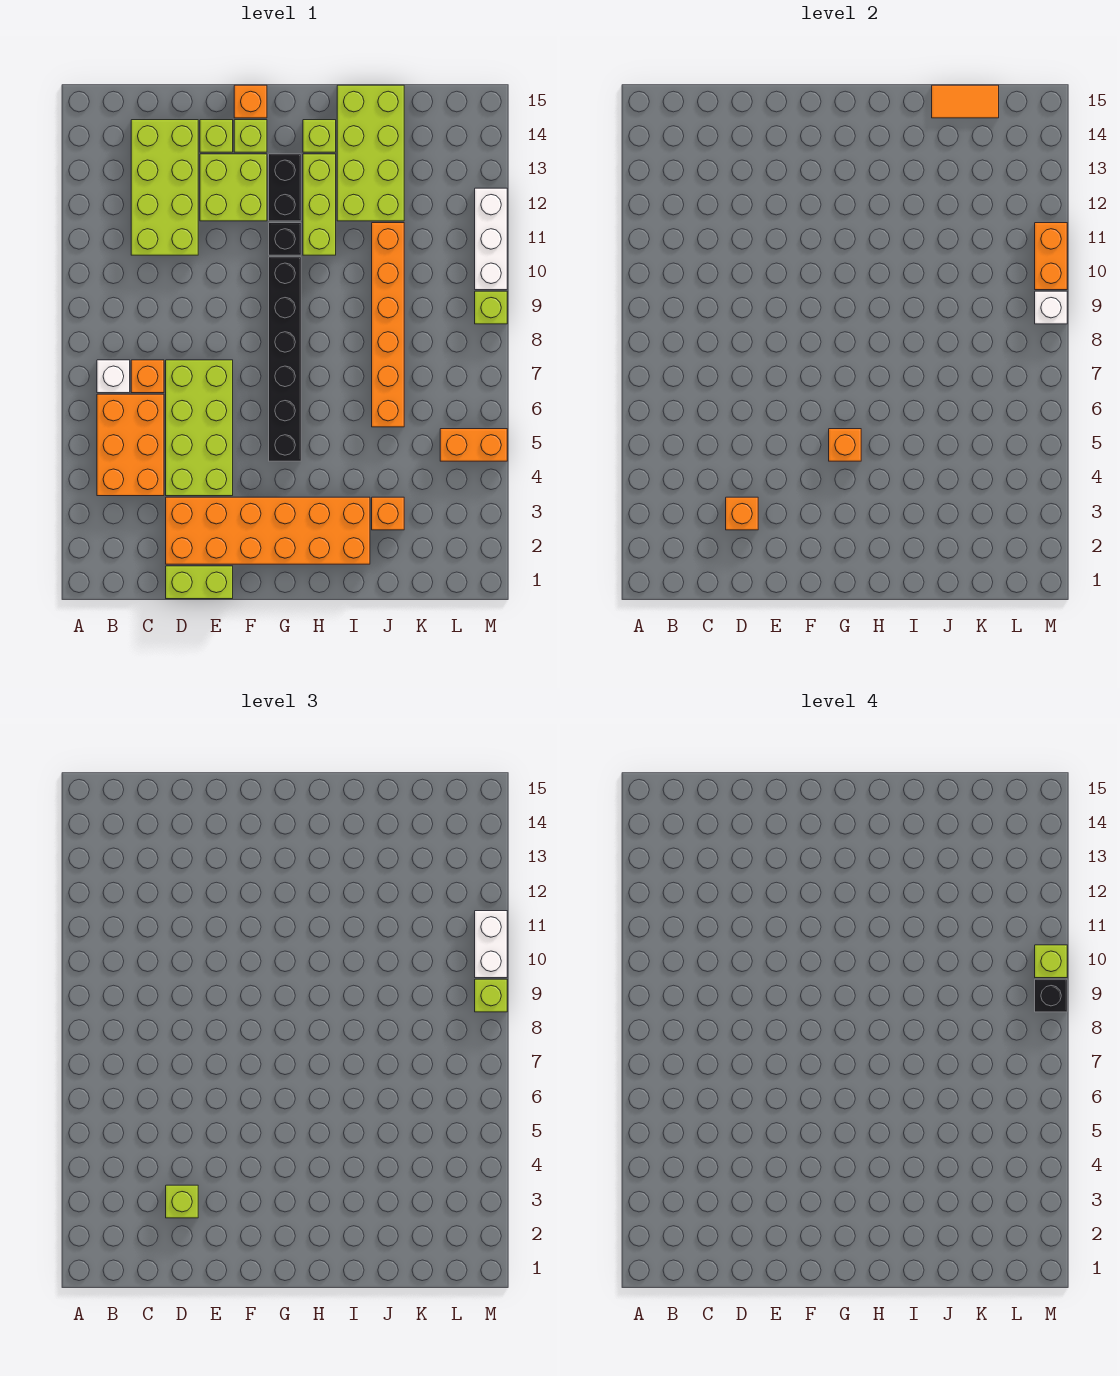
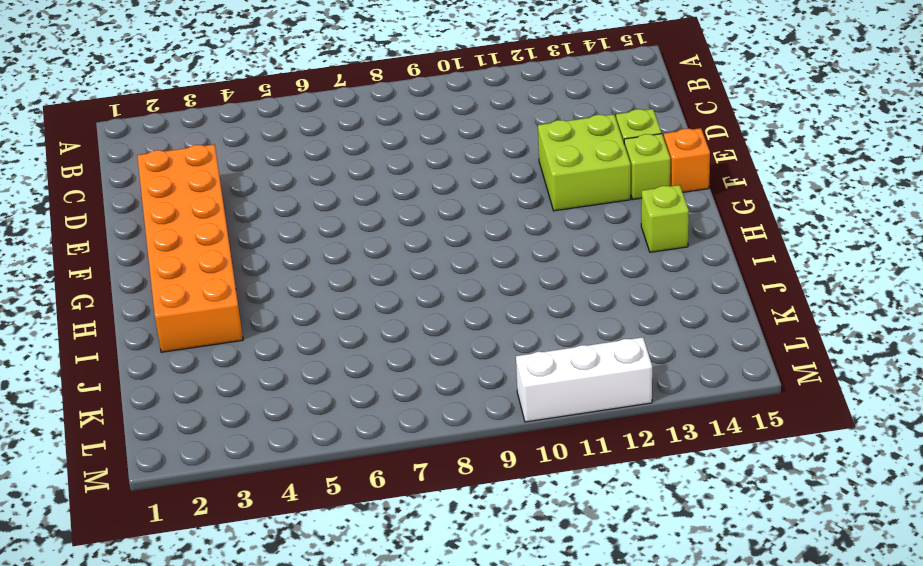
none -> orange brick B4:C6 level 1
none -> white brick B7 level 1
none -> orange brick C7 level 1
none -> lime brick C11:D14 level 1

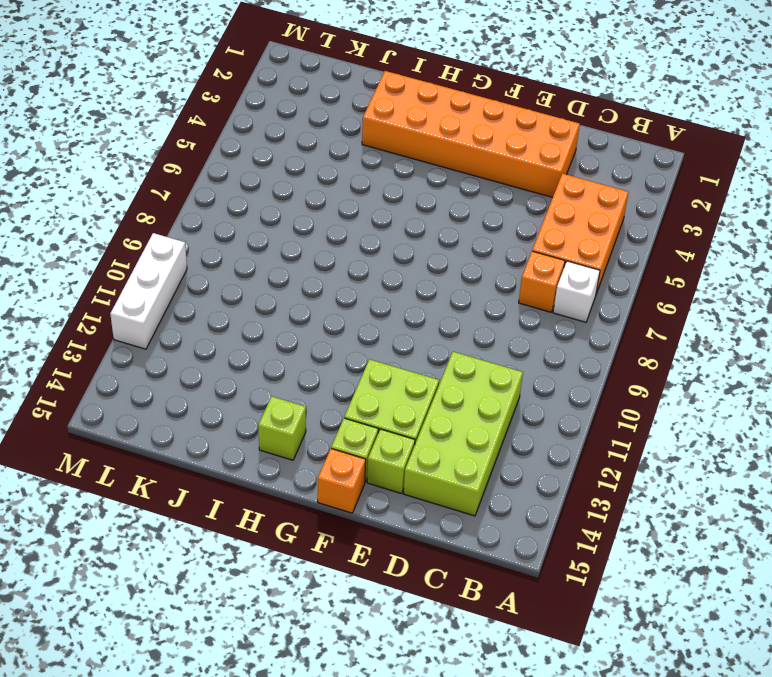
none -> lime brick D1:E1 level 1
none -> lime brick D4:E7 level 1
none -> black brick G5:G10 level 1
none -> black brick G11 level 1

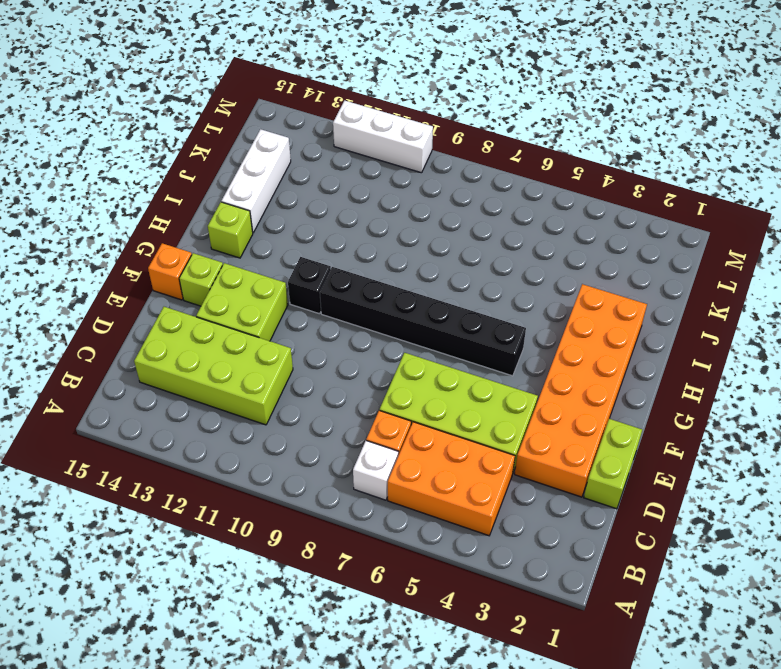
white brick I14:K14 level 1 -> lime brick I12:J15 level 1
none -> lime brick E14 level 1
none -> black brick G12:G13 level 1
none -> lime brick H11:H13 level 1
none -> orange brick J3 level 1

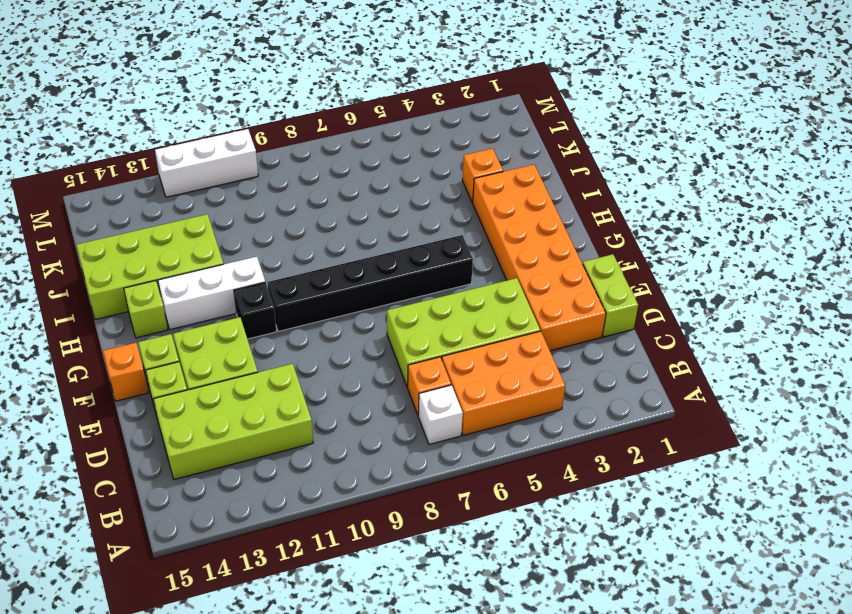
white brick H11:H13 level 1 -> lime brick H11:H13 level 1
none -> black brick G12:G13 level 1
none -> orange brick J6:J11 level 1
none -> orange brick L5:M5 level 1
none -> lime brick M9 level 1

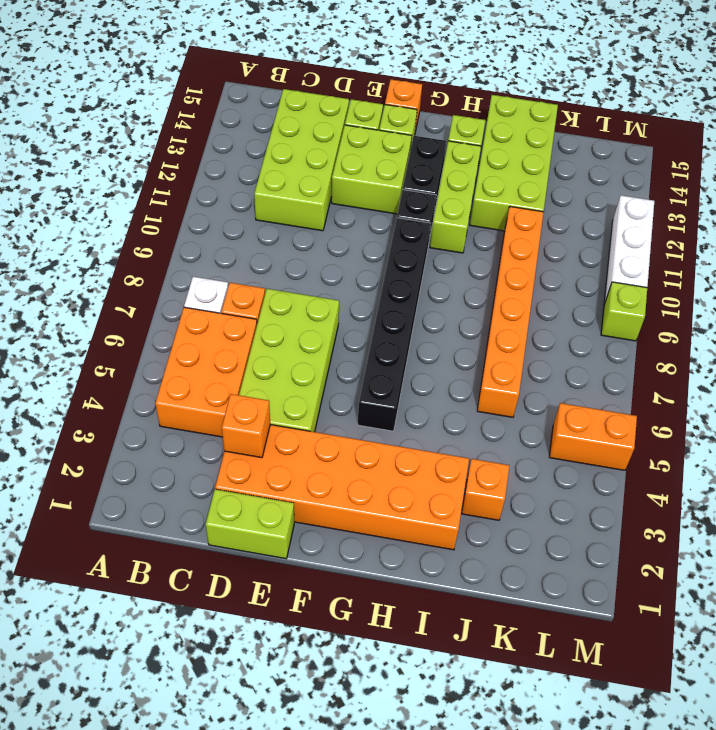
none -> orange brick G5 level 2
none -> orange tile J15:K15 level 2
none -> white brick M9 level 2
none -> orange brick M10:M11 level 2

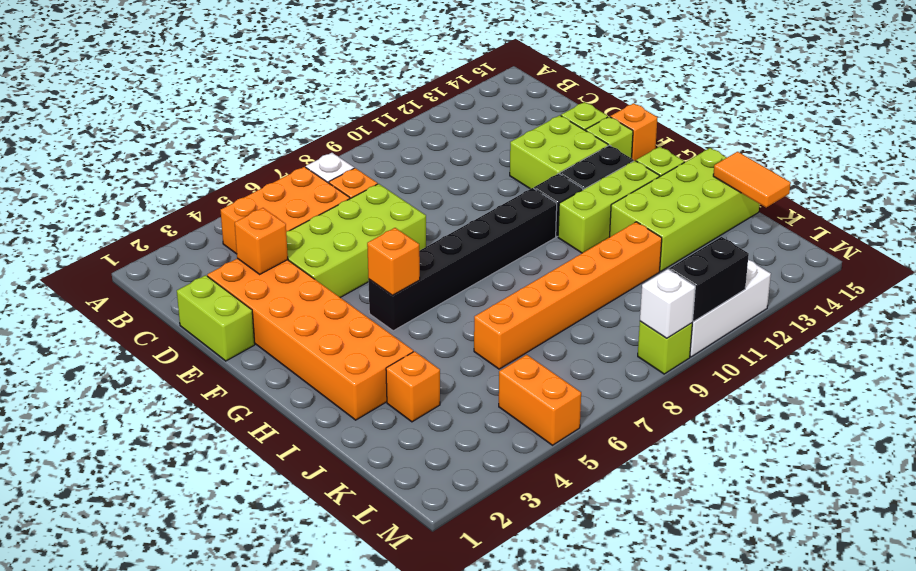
black brick M10:M11 level 2 -> orange brick M10:M11 level 2
none -> lime brick C11:D14 level 1
none -> lime brick D3 level 3
none -> lime brick M9 level 3
none -> white brick M10:M11 level 3

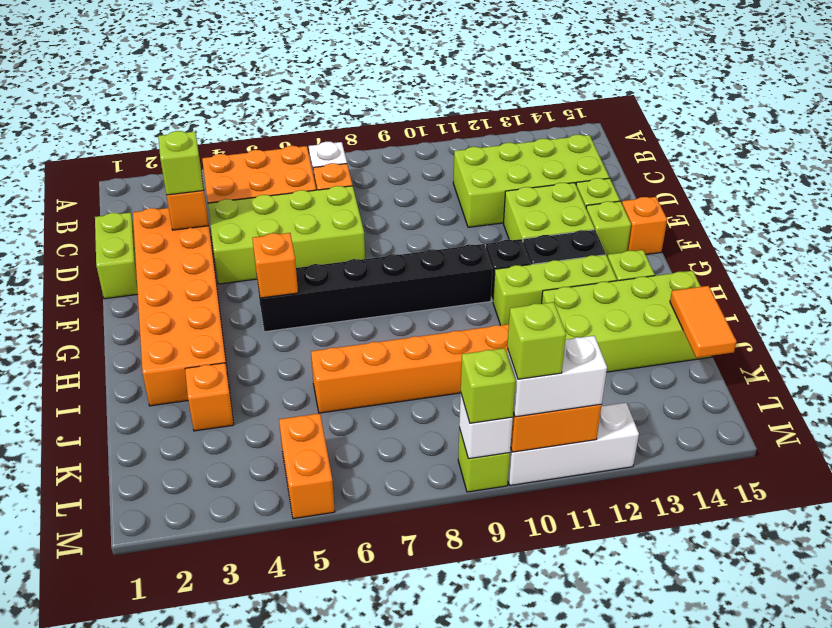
none -> black brick M9 level 4

